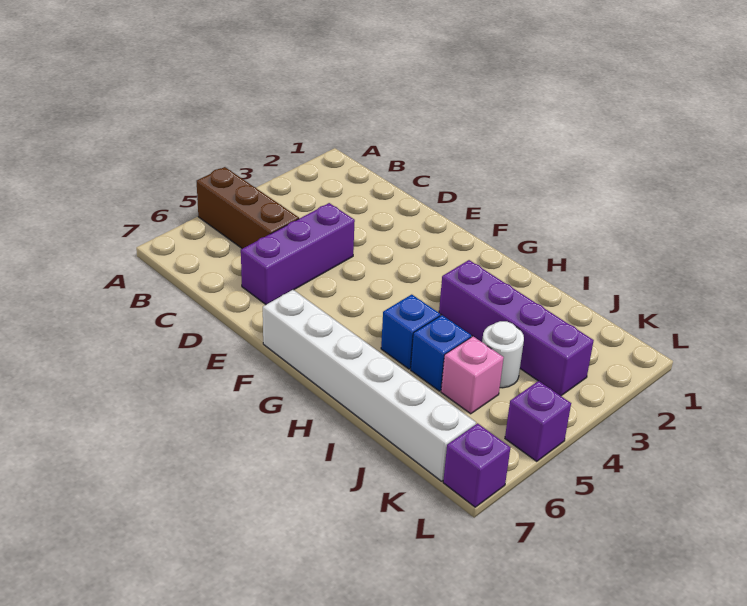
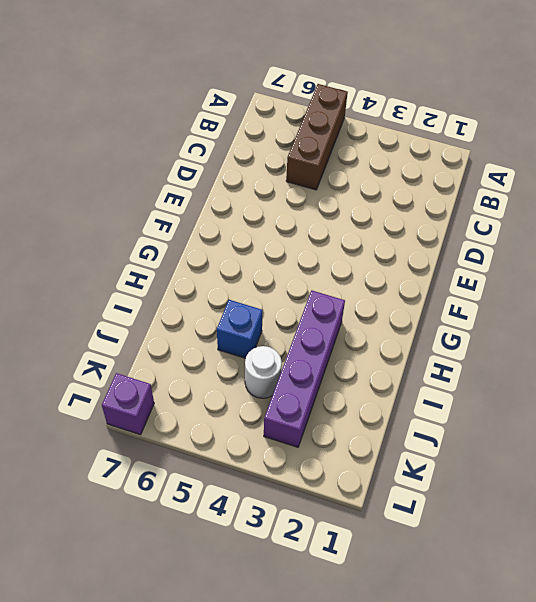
none -> purple brick D4:D6 level 1
none -> white brick F7:K7 level 1

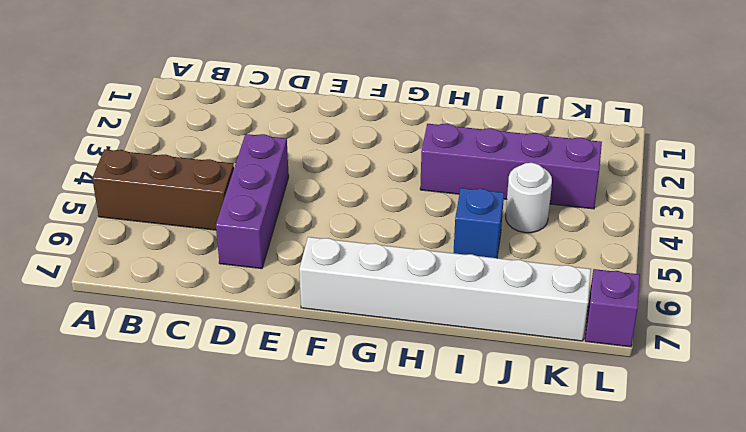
none -> blue brick H5 level 1
none -> pink brick J5 level 1

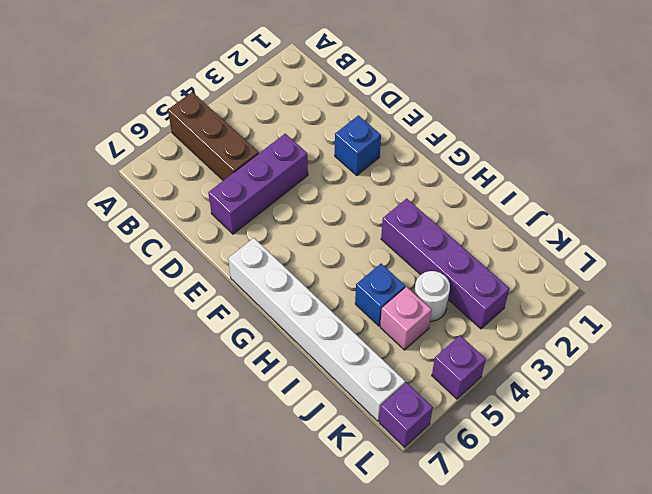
blue brick E2 level 1 -> blue brick H5 level 1

